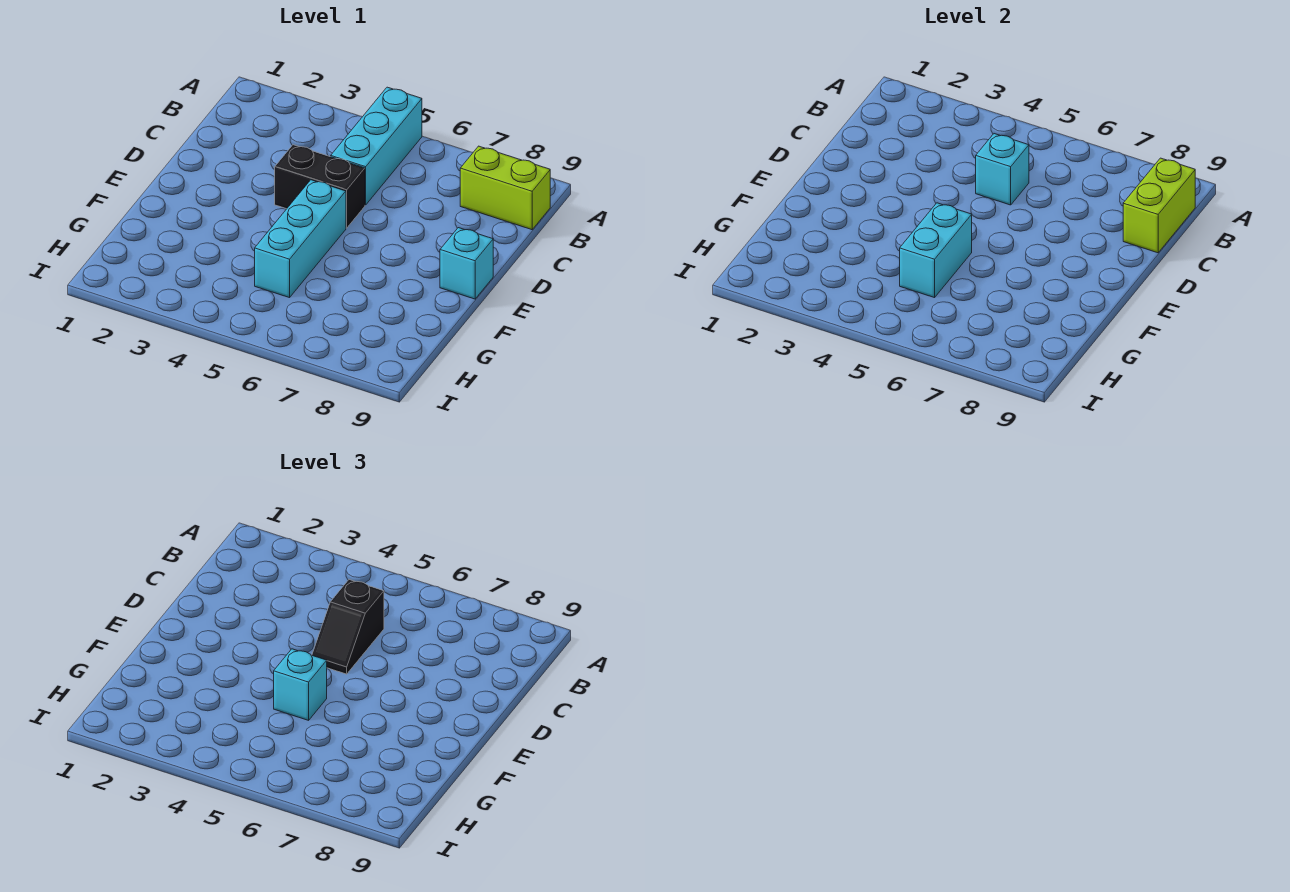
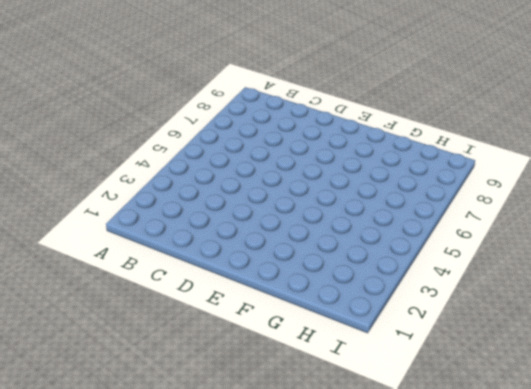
none -> cyan brick A5:C5 level 1
none -> lime brick B8:B9 level 1

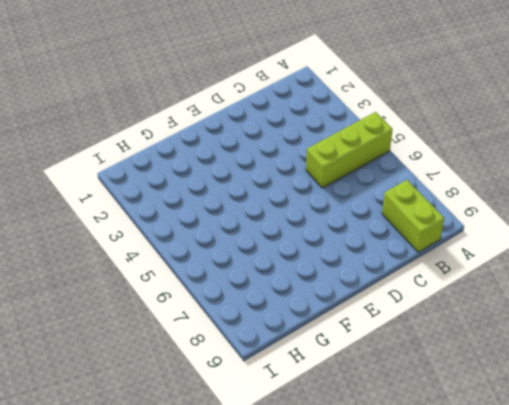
lime brick A5:C5 level 1 -> cyan brick A5:C5 level 1
none -> black brick D4:D5 level 1
none -> cyan brick E5:G5 level 1

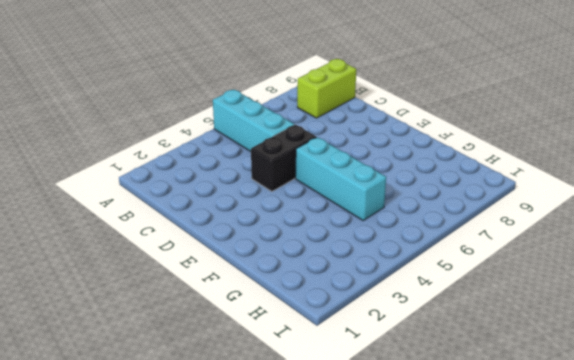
none -> cyan brick E9 level 1
none -> lime brick B9:C9 level 2

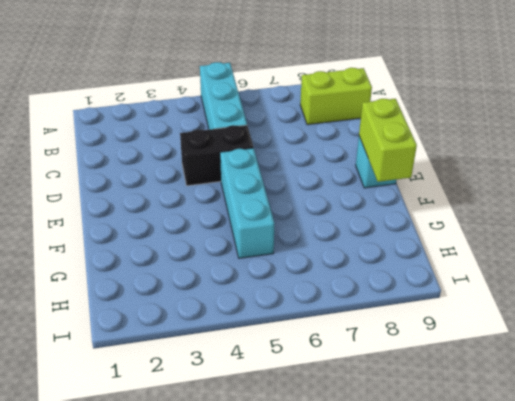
lime brick E9:F9 level 2 -> lime brick B9:C9 level 2
none -> cyan brick C5 level 2
none -> cyan brick F5:G5 level 2

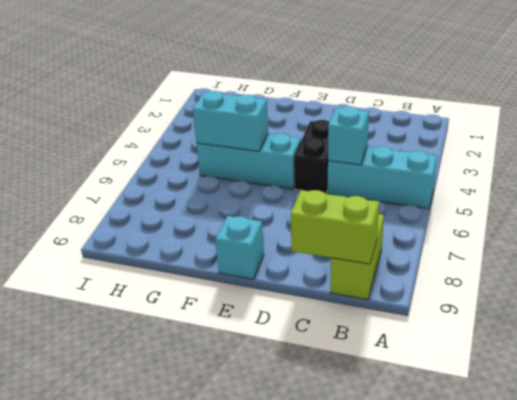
none -> black slope C5:D5 level 3 top C
none -> cyan brick F5 level 3

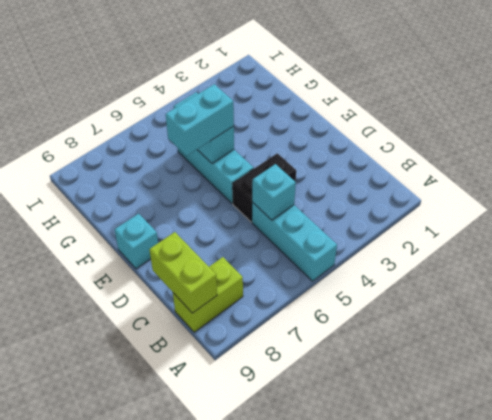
cyan brick F5:F6 level 3 -> cyan brick F5 level 3
none -> black slope C5:D5 level 3 top C

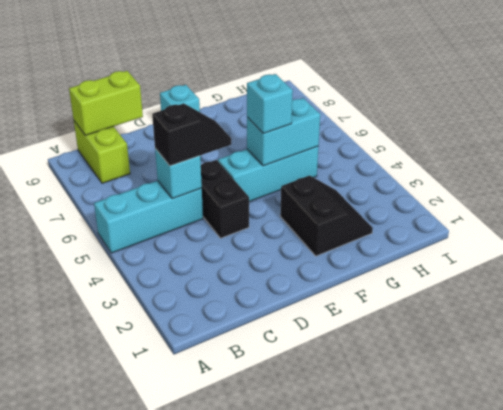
black slope F2:G3 level 1 top F -> none

